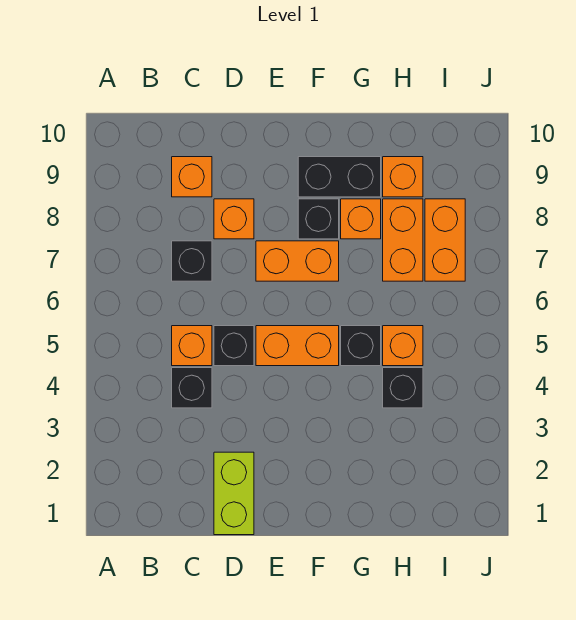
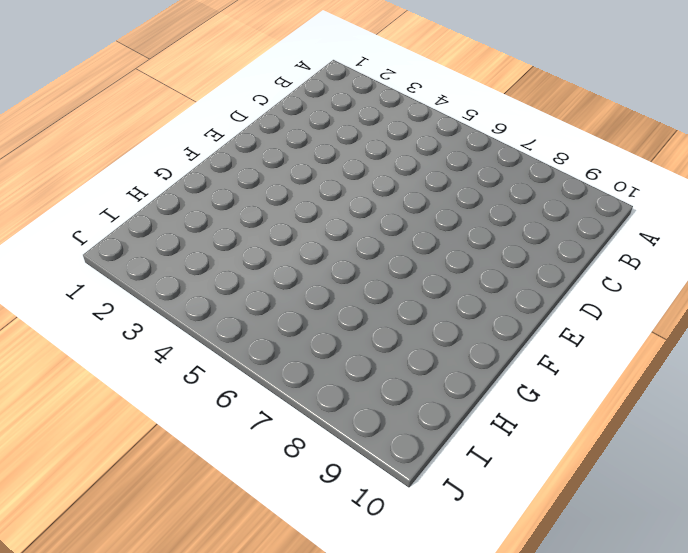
none -> black brick C4 level 1
none -> orange brick C5 level 1
none -> black brick C7 level 1

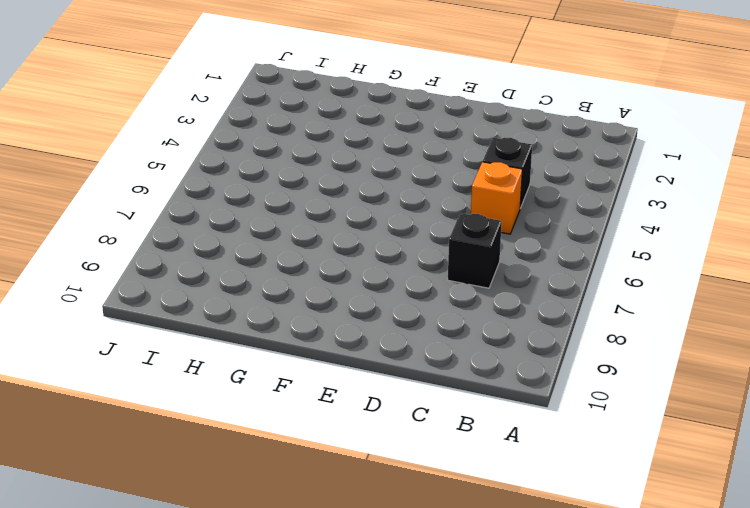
none -> orange brick C9 level 1
none -> lime brick D1:D2 level 1
none -> black brick D5 level 1

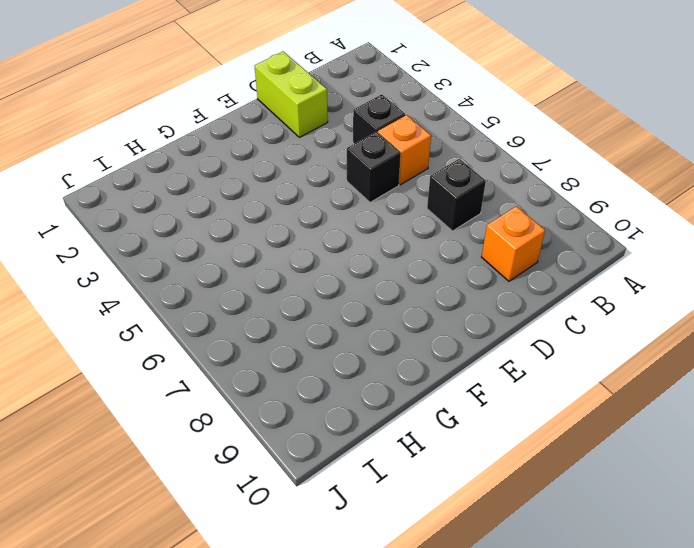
none -> orange brick D8 level 1
none -> orange brick E5:F5 level 1
none -> orange brick E7:F7 level 1

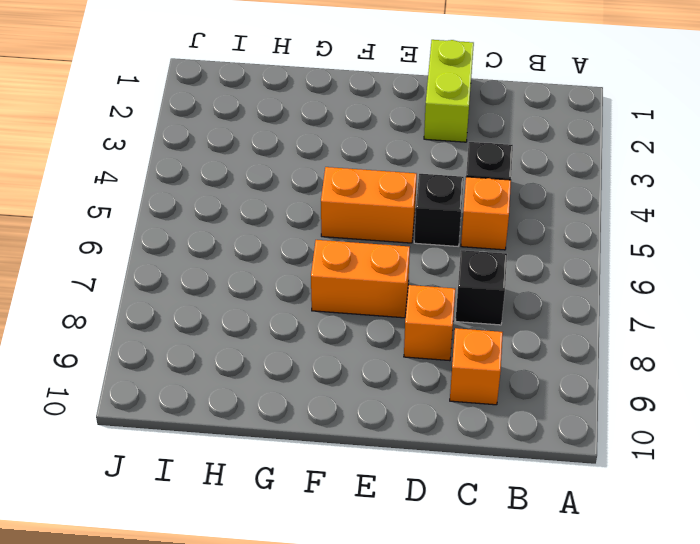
none -> black brick F8 level 1
none -> black brick F9:G9 level 1
none -> black brick G5 level 1

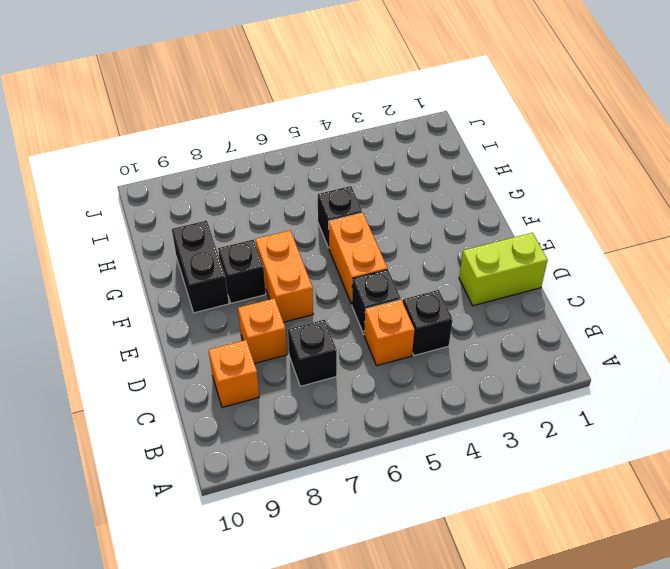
none -> orange brick G8 level 1
none -> black brick H4 level 1
none -> orange brick H5 level 1

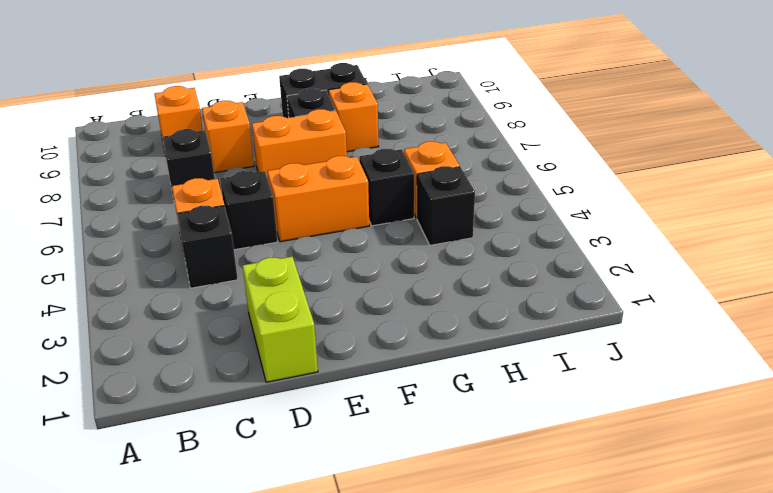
none -> orange brick H7:H8 level 1
none -> orange brick H9 level 1
none -> orange brick I7:I8 level 1

